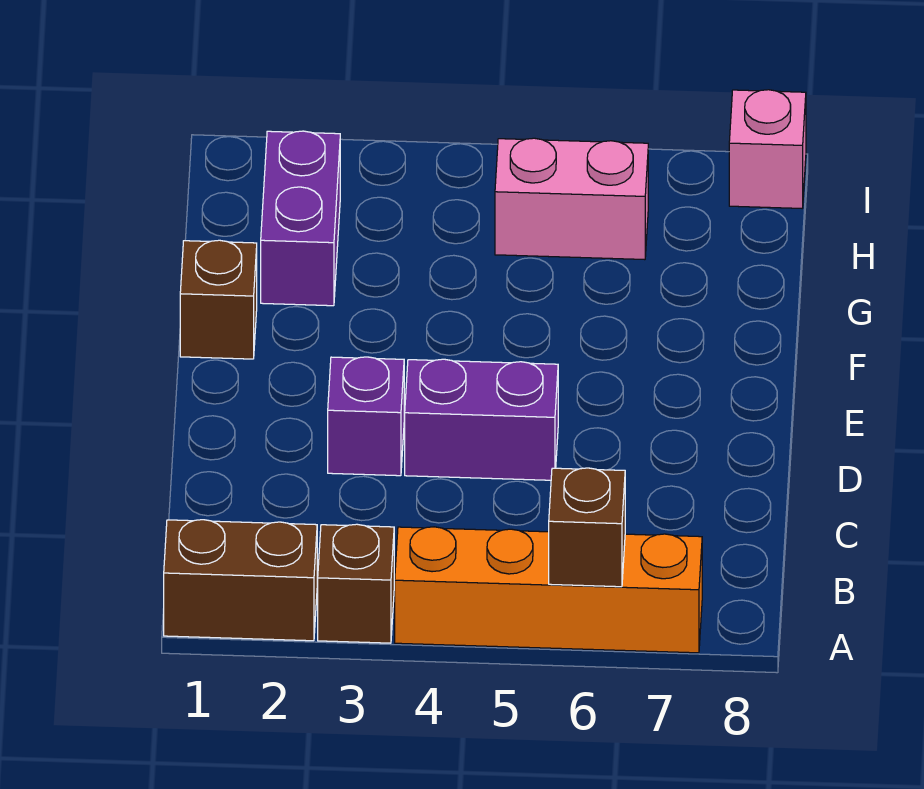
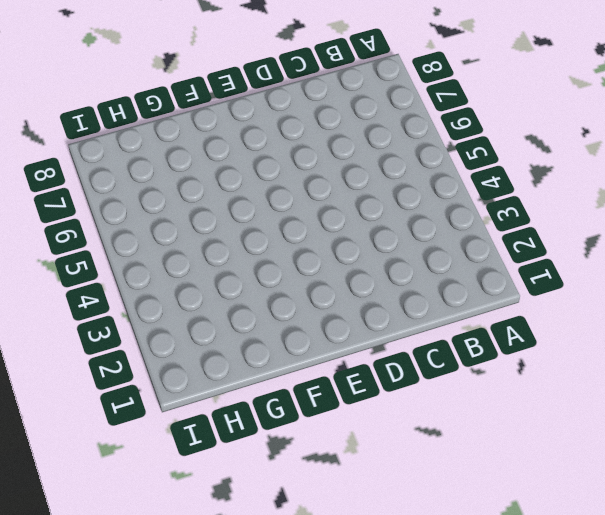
none -> brown brick A1:A2 level 1
none -> brown brick A3 level 1

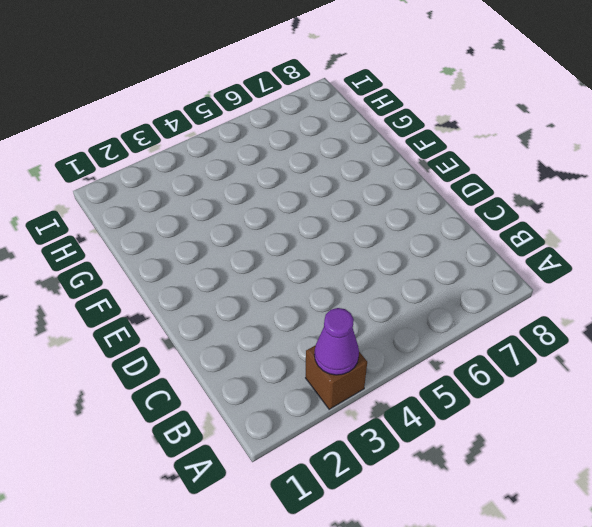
purple cone A3 level 2 -> none
none -> brown brick A1:A2 level 1
none -> orange brick A4:A7 level 1

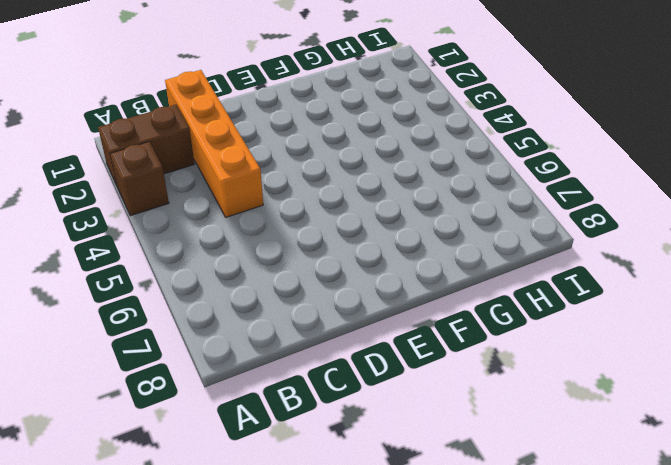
brown brick A2:B2 level 1 -> brown brick A1:A2 level 1
orange brick C1:C4 level 1 -> orange brick A4:A7 level 1
none -> purple brick D3 level 1
none -> purple brick D4:D5 level 1

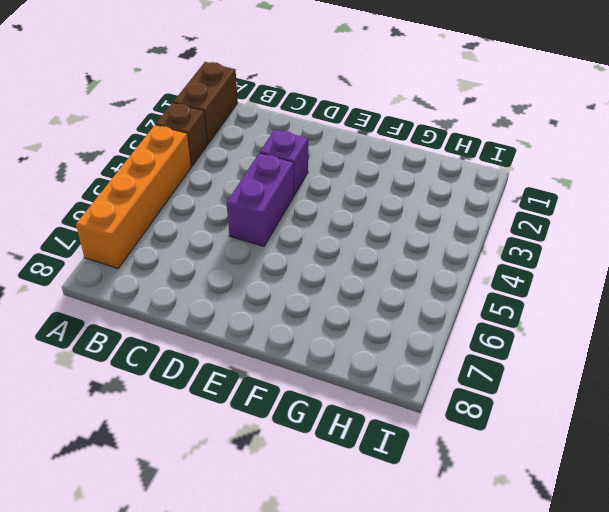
none -> brown brick F1 level 1
none -> purple brick G2:H2 level 1

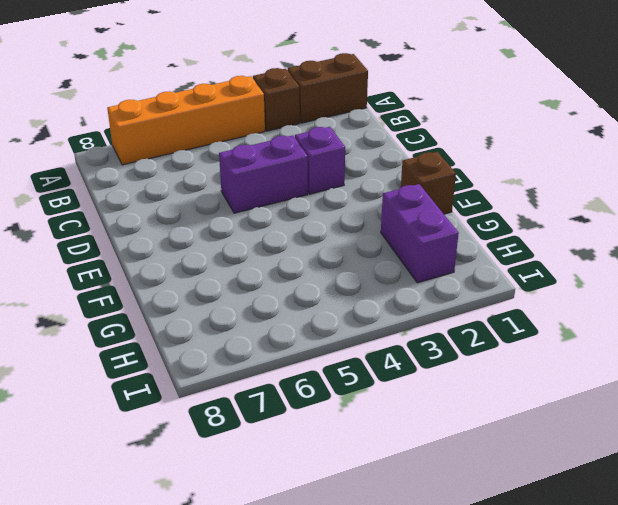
none -> pink brick H5:H6 level 1
none -> pink brick I8 level 1

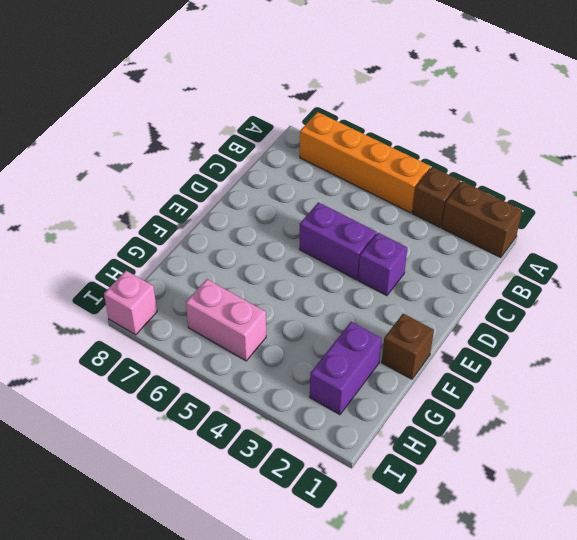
none -> brown brick A6 level 2

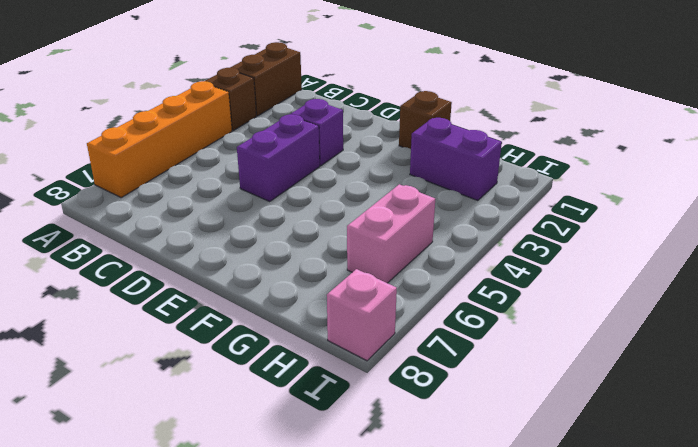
none -> brown brick A6 level 2

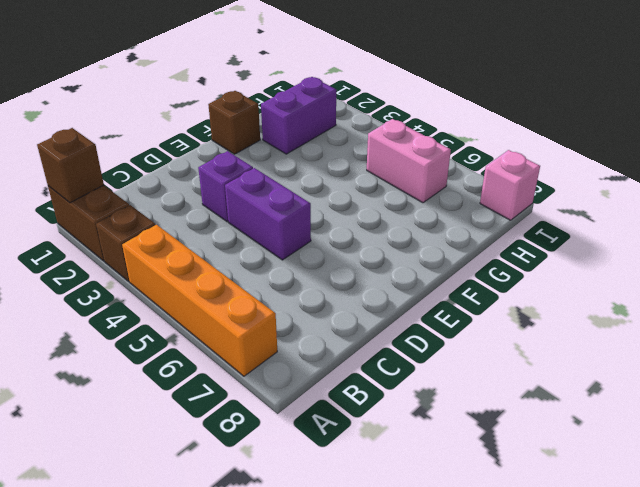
brown brick A1 level 2 -> brown brick A6 level 2

